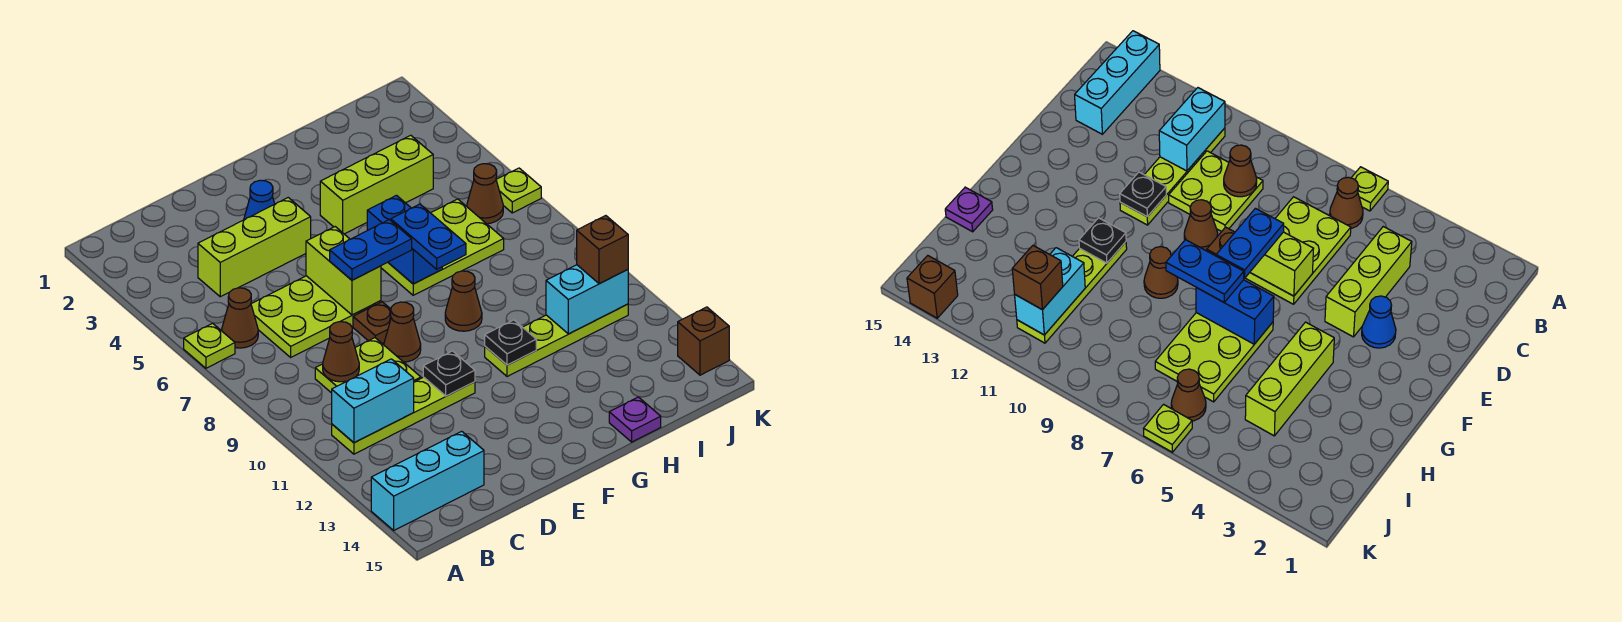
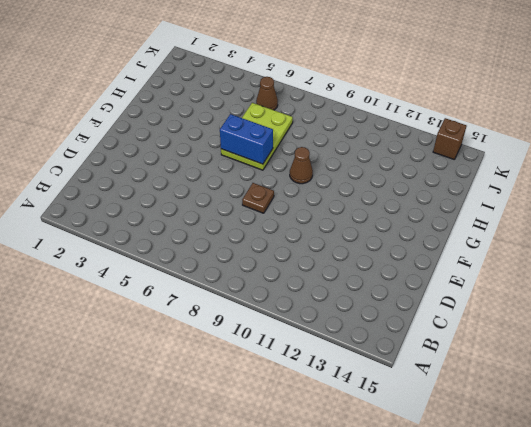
none -> lime plate A6 level 1
none -> cyan brick A14:C14 level 1
none -> brown cone B6 level 1

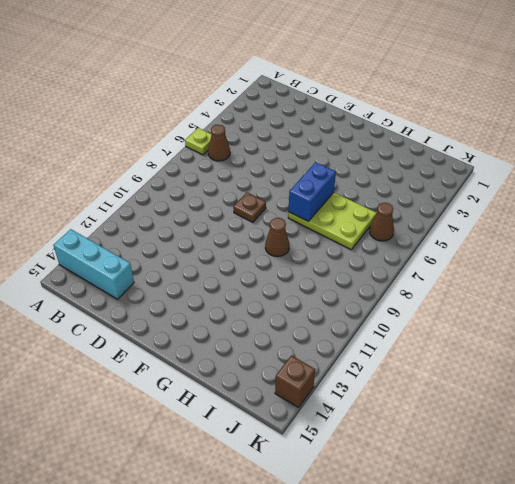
none -> lime plate B11:E11 level 1
none -> lime brick C4:E4 level 1
none -> lime plate C6:E7 level 1

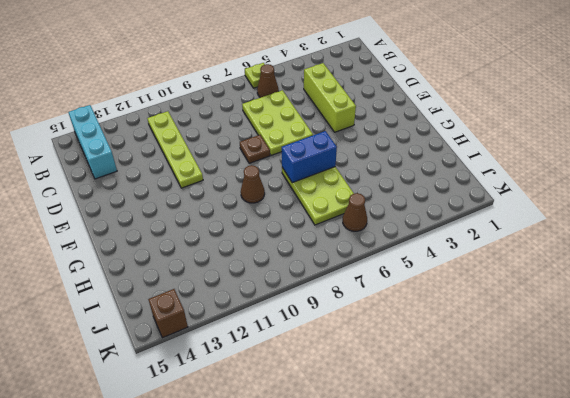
none -> lime plate C9:D10 level 1
none -> blue cone E3 level 1
none -> brown cone E9 level 1

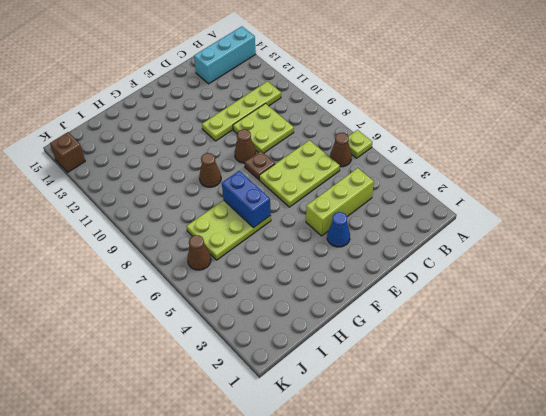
none -> lime brick G4:I4 level 1
none -> lime plate G11:J11 level 1
none -> purple plate H15 level 1

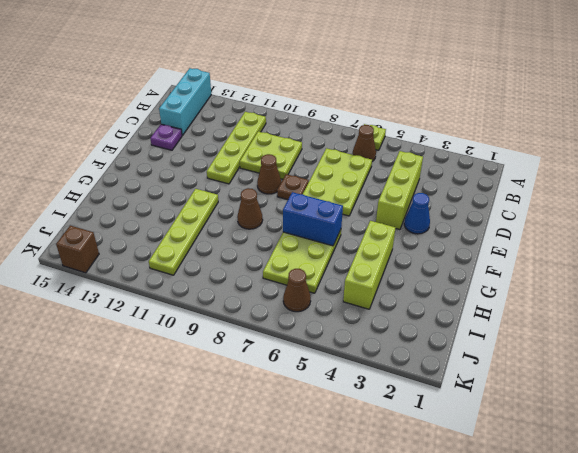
purple plate D14 level 1 -> purple plate H15 level 1
none -> lime plate K6 level 1
none -> cyan brick B11:C11 level 2
none -> brown cone C9 level 2

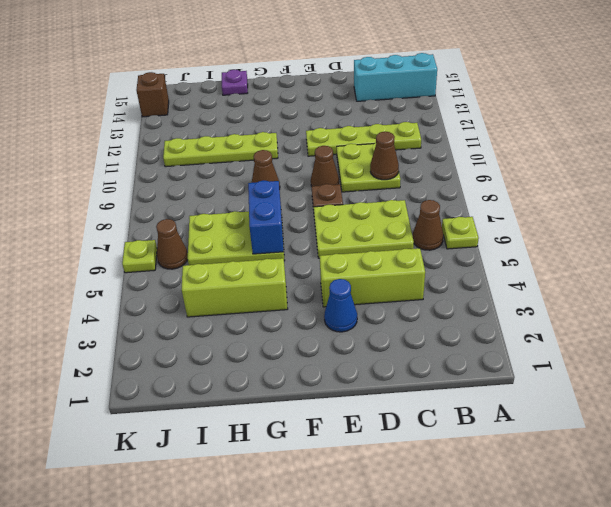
none -> cyan brick B11:C11 level 2
none -> lime brick E6:E7 level 2
none -> black plate E11 level 2

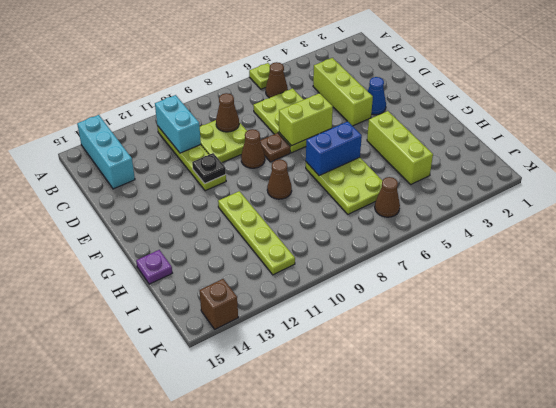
none -> lime plate K6 level 1
none -> black plate G11 level 2
none -> cyan brick I11:J11 level 2

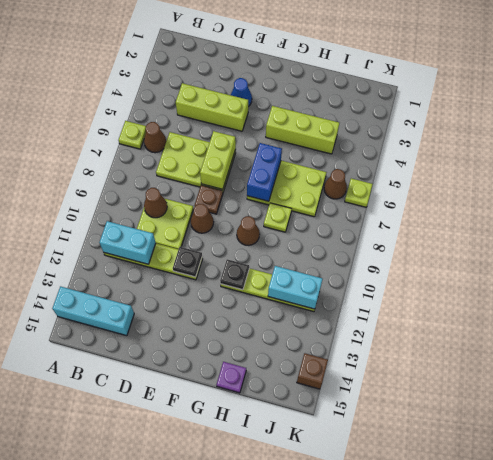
lime plate H8 level 1 -> none
none -> blue plate E7:F7 level 3
none -> blue plate G7:G8 level 3
none -> brown brick J11 level 3

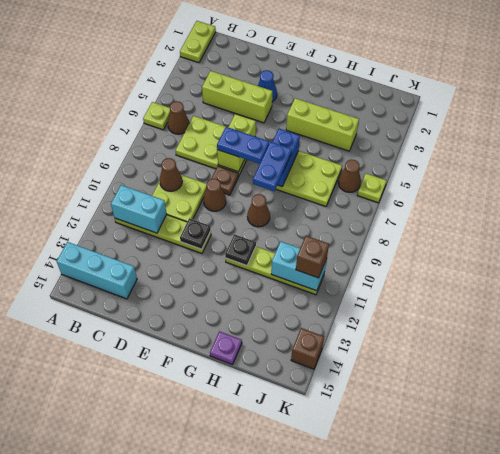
lime plate A1:A2 level 1 -> none

